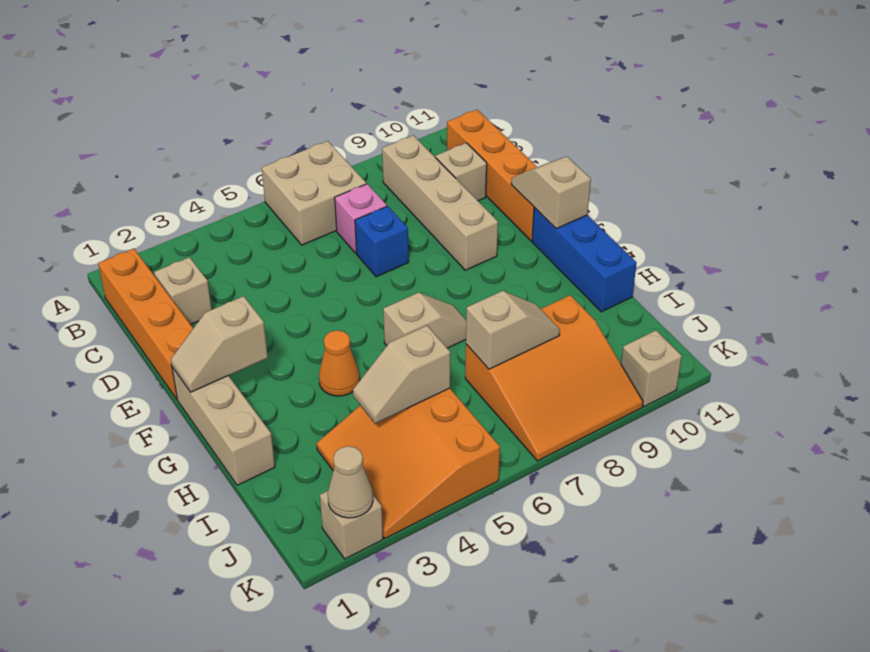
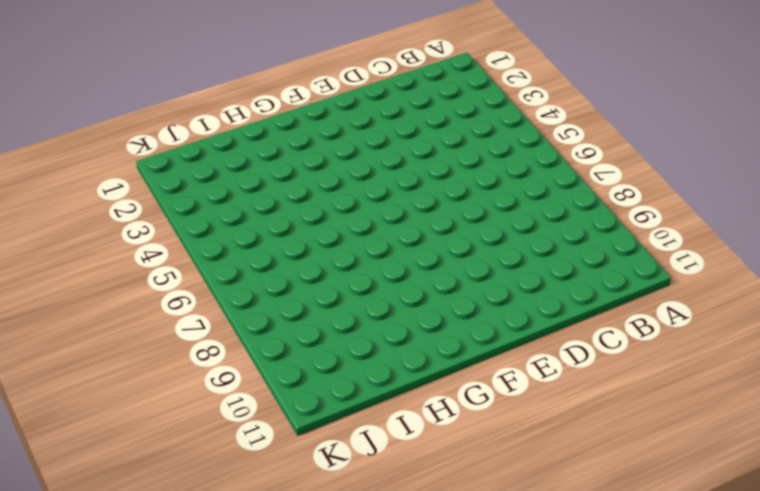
none -> tan brick A6:B7 level 1
none -> orange brick B1:E1 level 1
none -> tan brick B9:E9 level 1

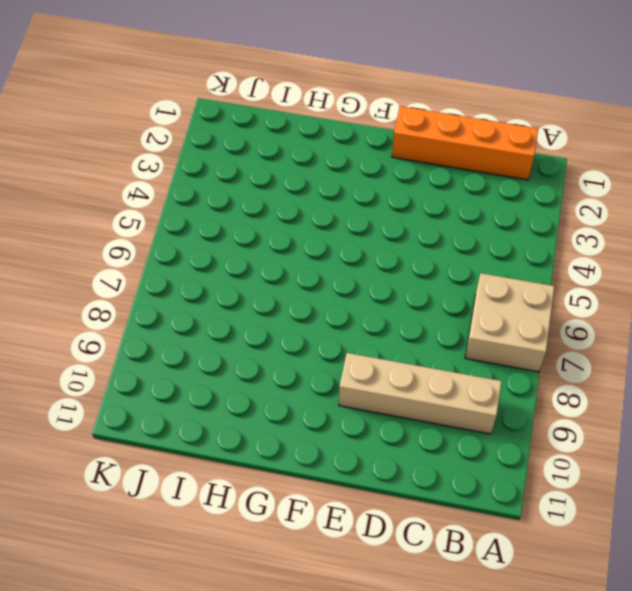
none -> orange brick B11:E11 level 1
none -> tan brick C2 level 1
none -> pink brick C7 level 1

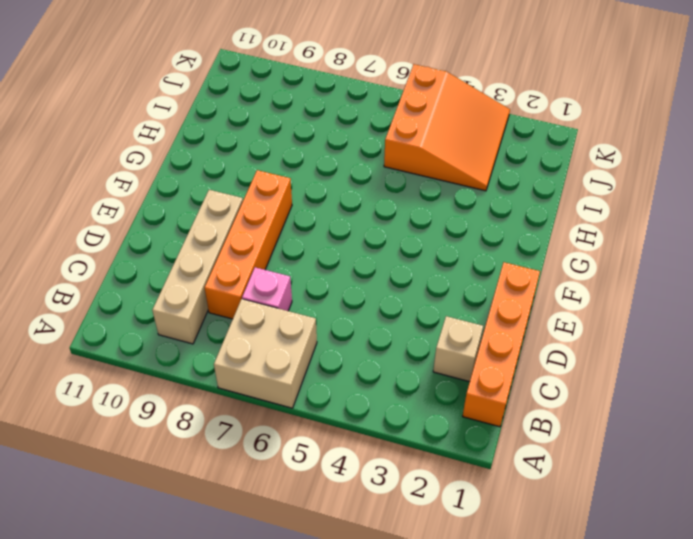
orange brick C8:F8 level 1 -> orange brick B11:E11 level 1
none -> tan brick C10 level 1
none -> blue brick D7 level 1
none -> tan brick F1:H1 level 1

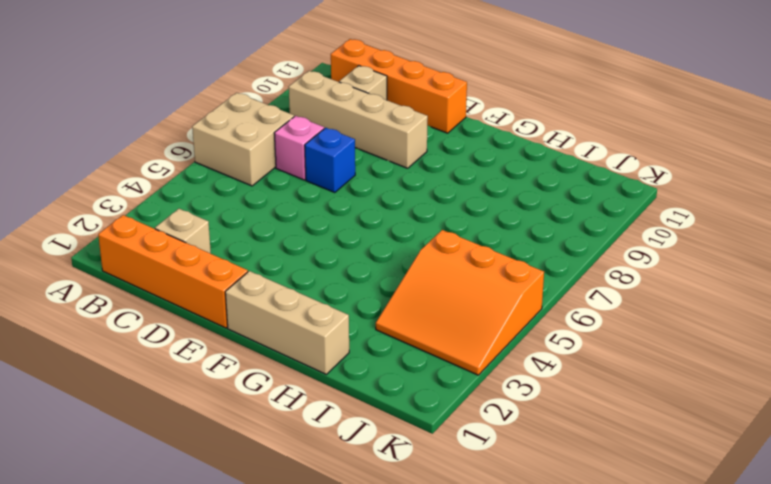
none -> blue brick F11:H11 level 1
none -> orange cone G4 level 1
none -> tan slope G6:G7 level 1 top 6

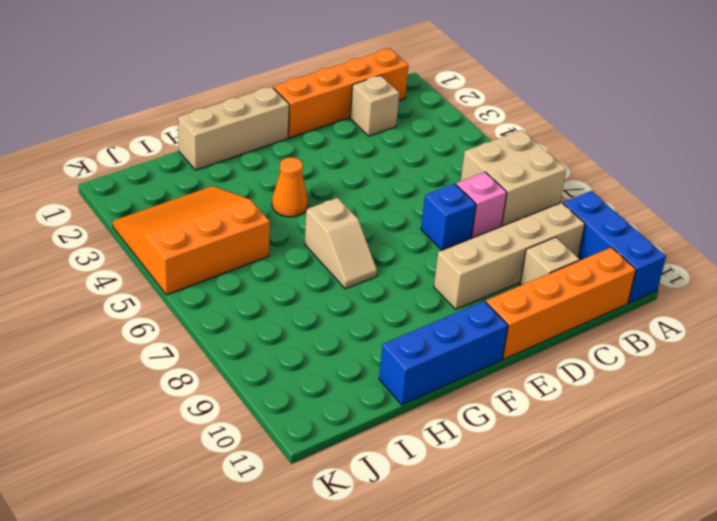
blue brick A9:A11 level 1 -> none
none -> orange slope I7:K9 level 1 top I
none -> tan brick K2 level 1
none -> tan brick K10 level 1

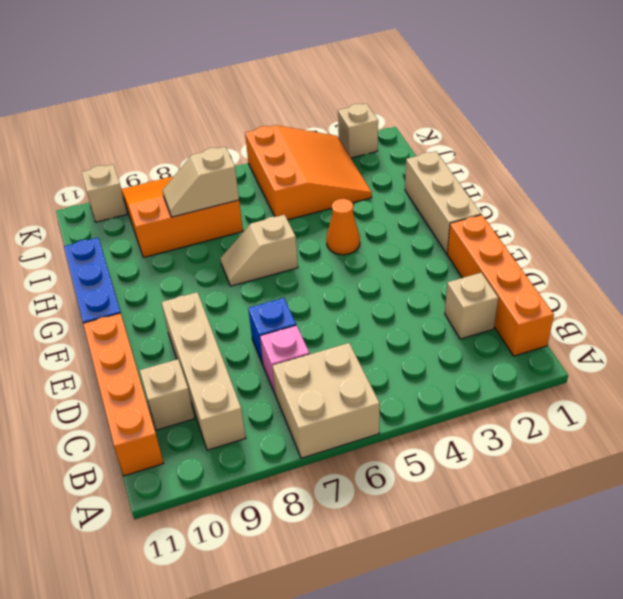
none -> tan slope E11:F11 level 2 top F
none -> tan slope F1:F2 level 2 top 2
none -> tan slope I4:I5 level 2 top 5

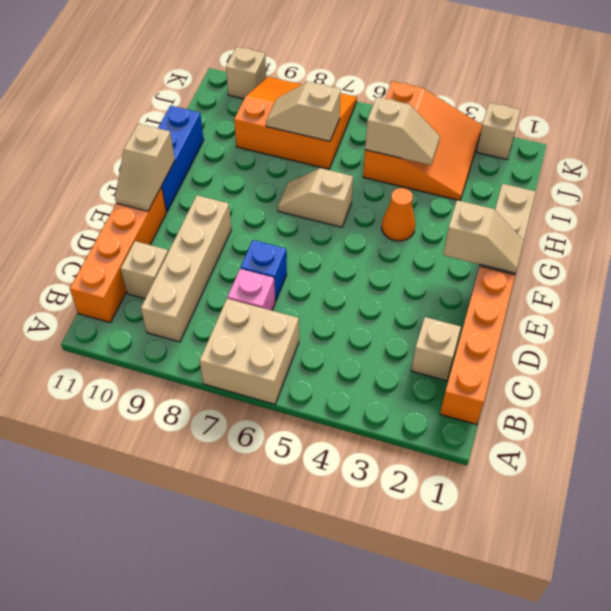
none -> tan cone K2 level 2

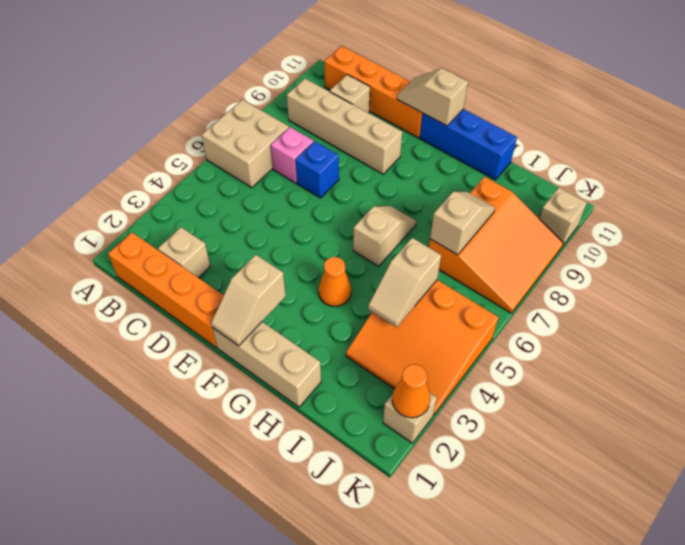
orange cone K2 level 2 -> tan cone K2 level 2

